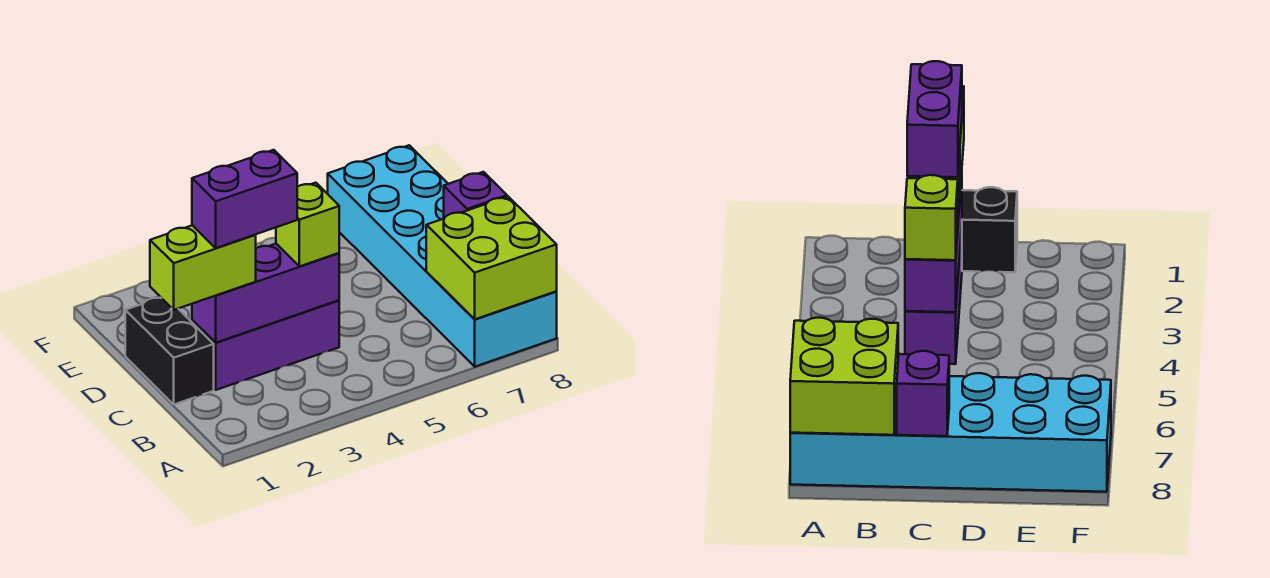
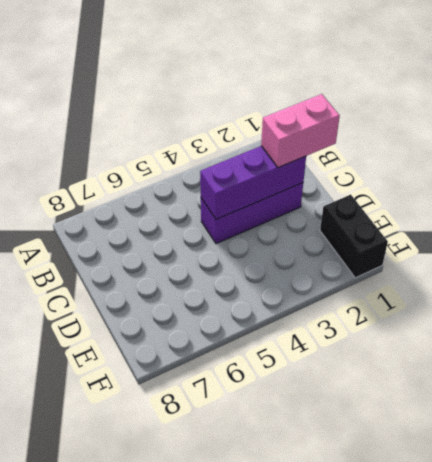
pink brick C1:C2 level 3 -> lime brick C1:C2 level 3
black brick E1:F1 level 1 -> black brick C1:D1 level 1
none -> cyan brick A7:F8 level 1
none -> lime brick A7:B8 level 2

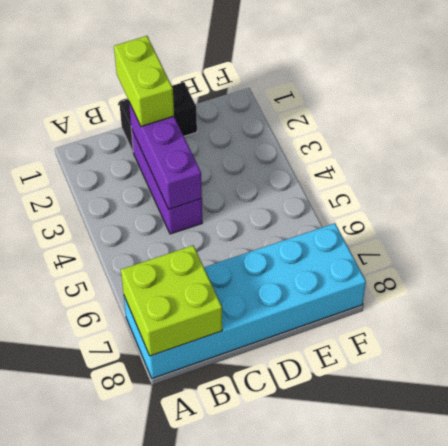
none -> purple brick C8 level 2
none -> lime brick C4 level 3

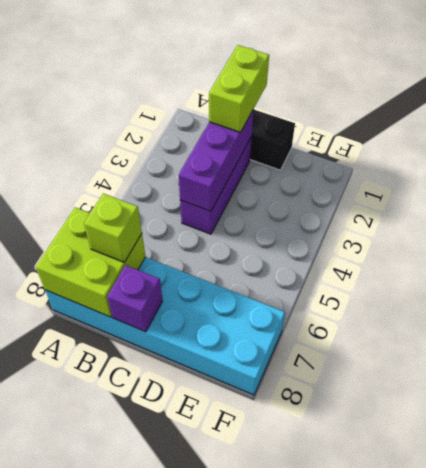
lime brick B7 level 3 -> lime brick C4 level 3
none -> purple brick C2:C3 level 4

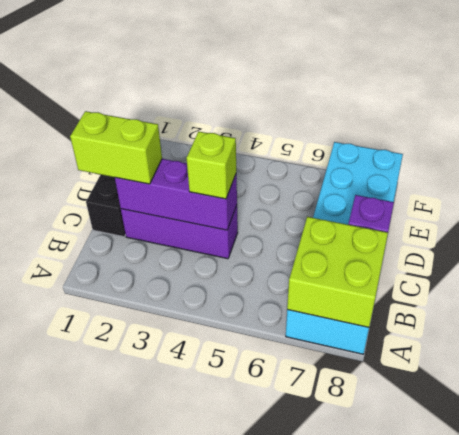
none -> purple brick C2:C3 level 4

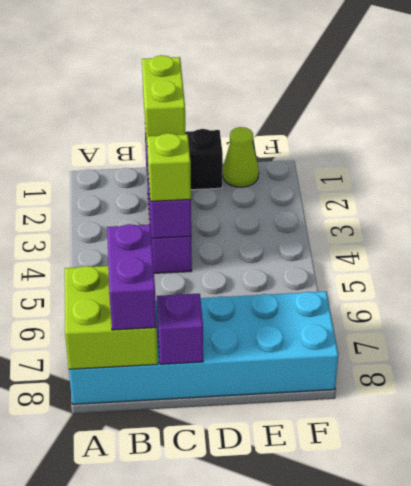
purple brick B7:B8 level 3 -> purple brick C2:C3 level 4
lime cone E1 level 1 -> none

